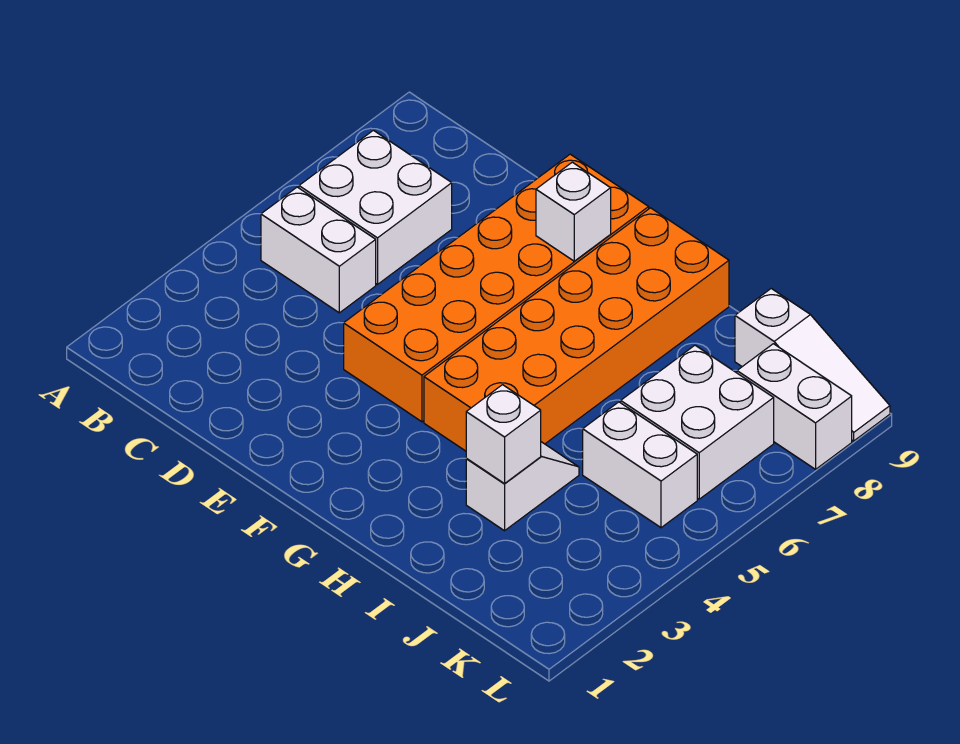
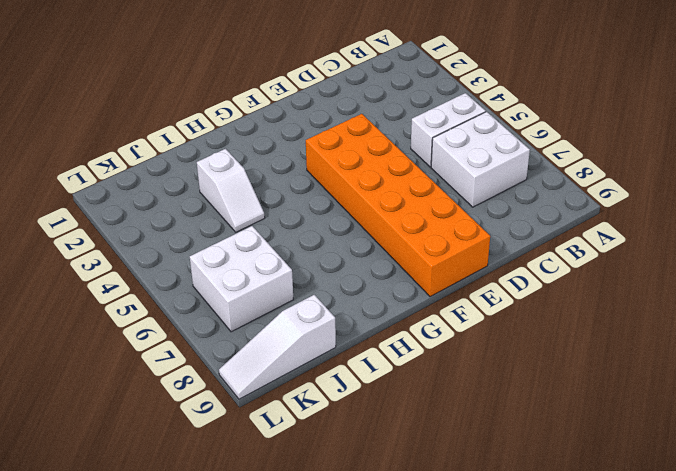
none -> orange brick G4:H9 level 1
none -> white brick J5:K5 level 1

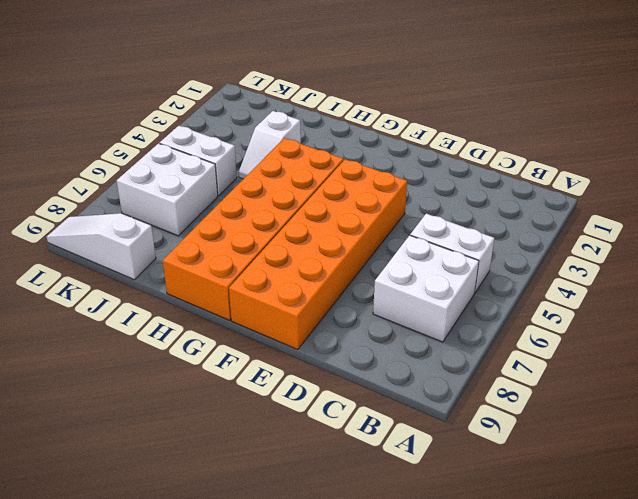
none -> white brick K8:L8 level 1
none -> white brick F8 level 2

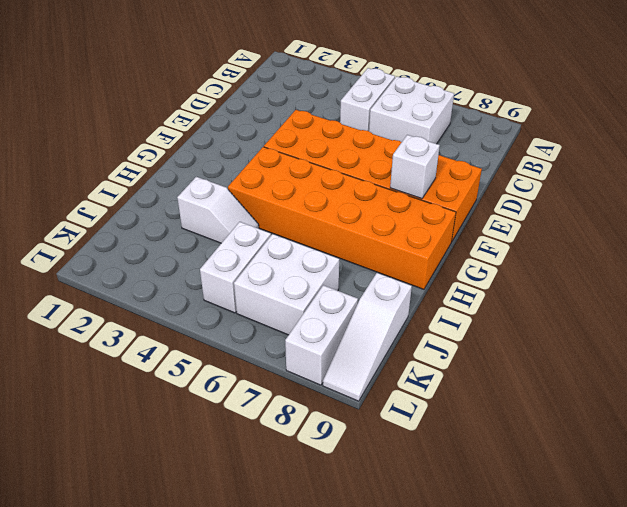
none -> white brick I3 level 2

